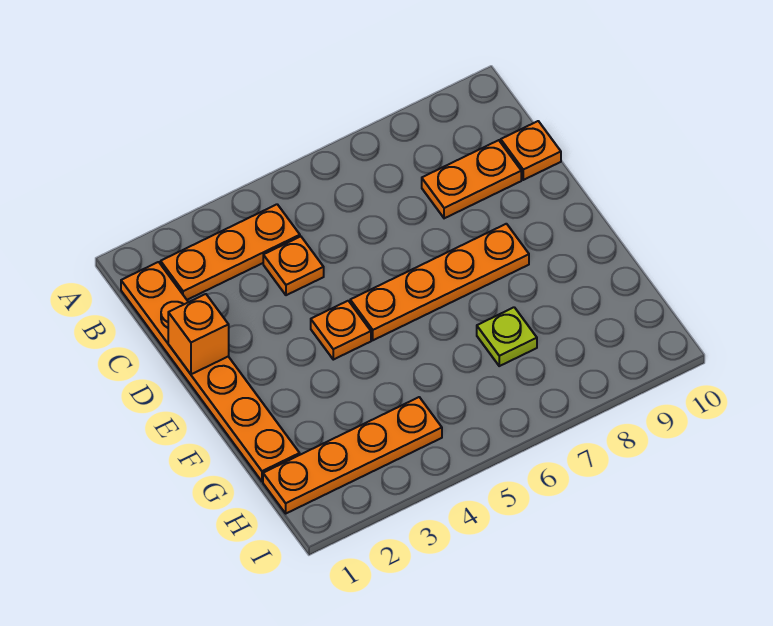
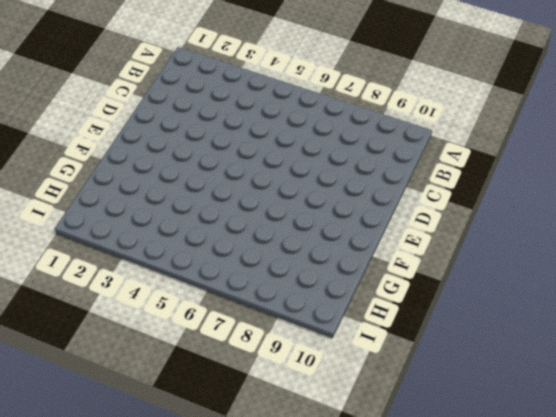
none -> orange plate B1:G1 level 1
none -> orange plate B2:B4 level 1

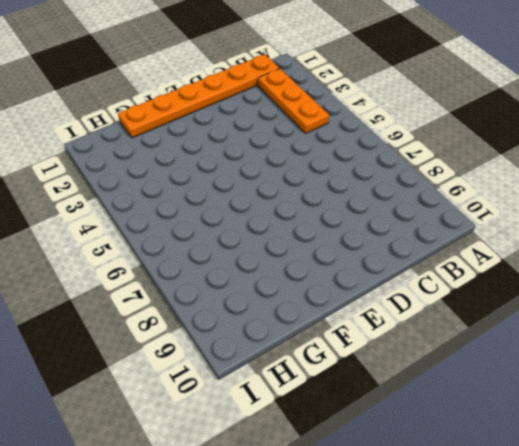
none -> orange plate C4 level 1
none -> orange plate C8:C9 level 1

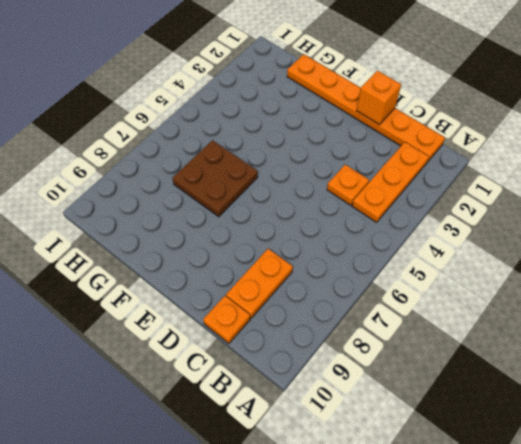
brown plate F6:G7 level 1 -> lime plate G7 level 1
none -> orange plate E4 level 1
none -> orange plate E5:E8 level 1

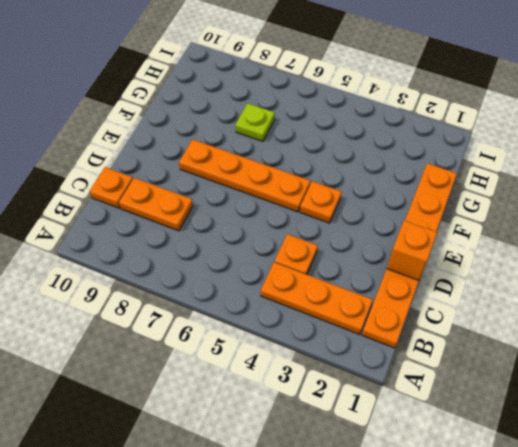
none -> orange plate H1:H4 level 1

